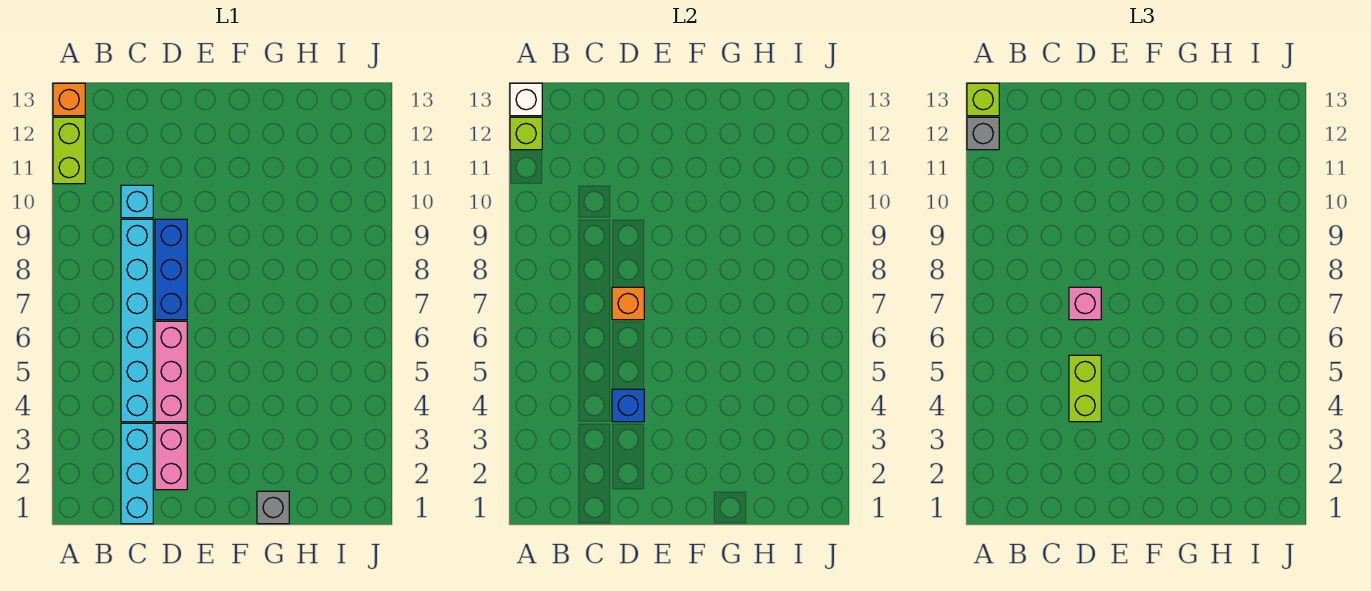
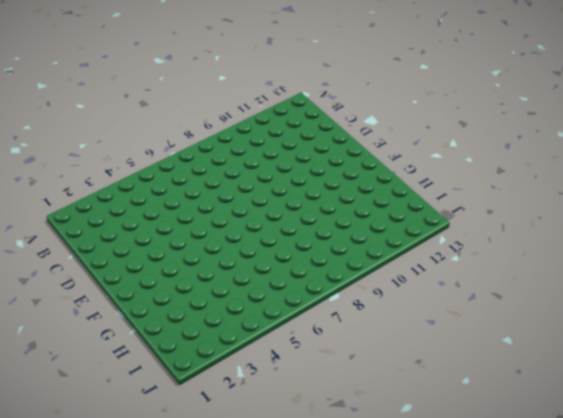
none -> lime brick A11:A12 level 1
none -> orange brick A13 level 1
none -> cyan brick C1:C3 level 1

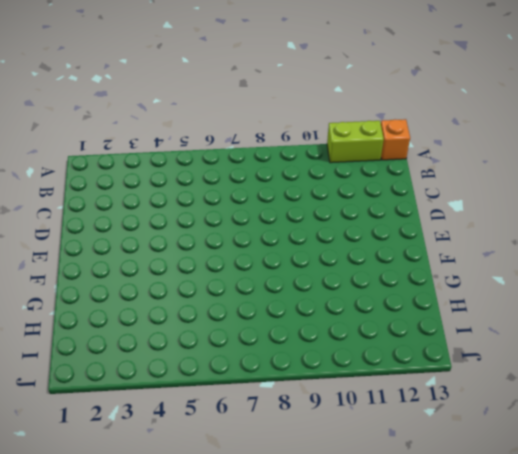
none -> cyan brick C1:C3 level 1
none -> cyan brick C4:C9 level 1
none -> cyan brick C10 level 1

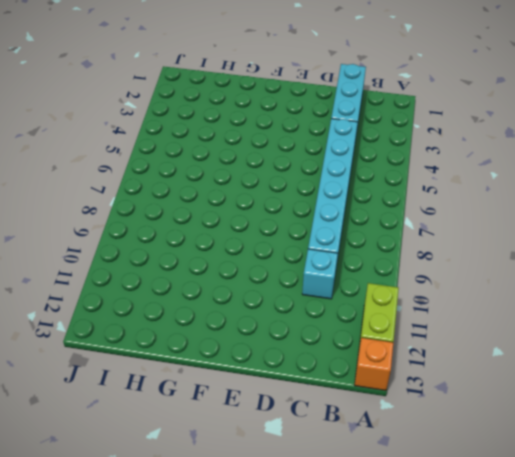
none -> pink brick D2:D3 level 1
none -> pink brick D4:D6 level 1
none -> blue brick D7:D9 level 1

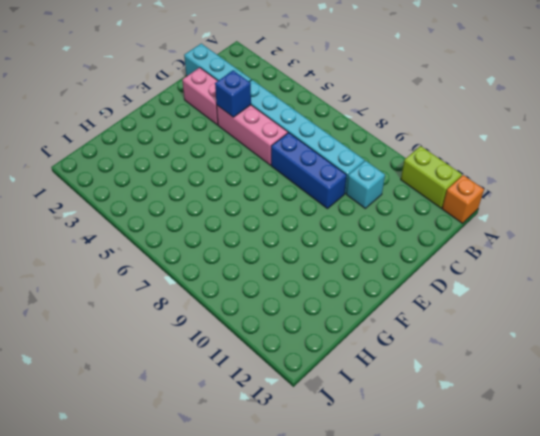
none -> grey brick G1 level 1
none -> lime brick A12 level 2
none -> white brick A13 level 2

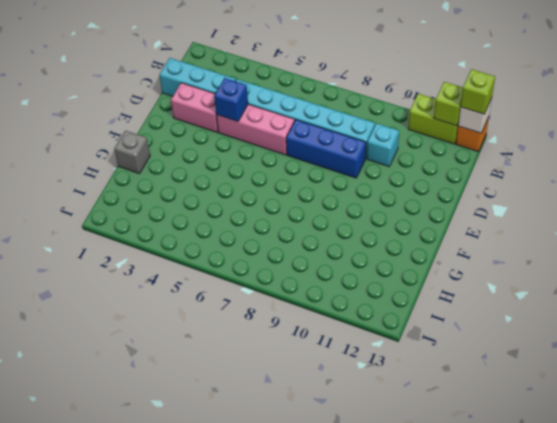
none -> orange brick D7 level 2
none -> grey brick A12 level 3
none -> lime brick D4:D5 level 3

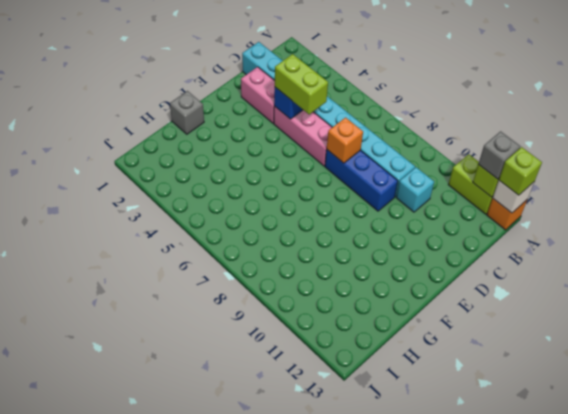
none -> pink brick D7 level 3

